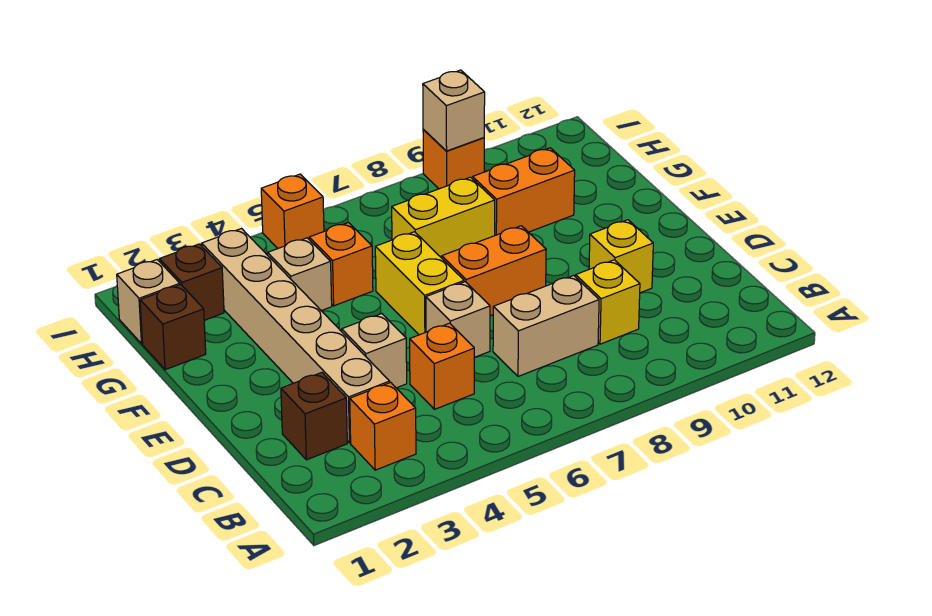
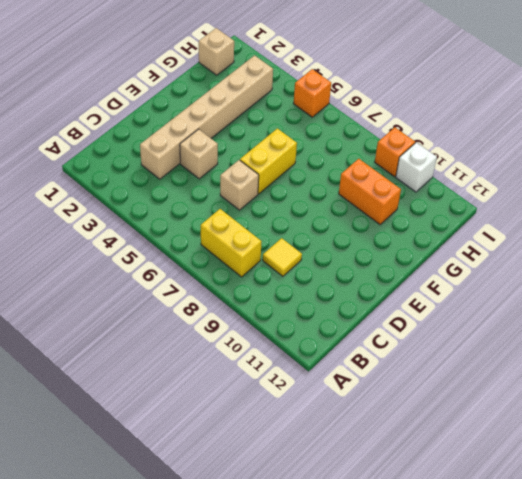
yellow brick B7:B8 level 1 -> yellow brick G7:G8 level 1
yellow tile C9 level 1 -> yellow brick C9 level 1
white brick I10 level 1 -> none
none -> orange brick B3 level 1
none -> brown brick C2 level 1
none -> orange brick C5 level 1

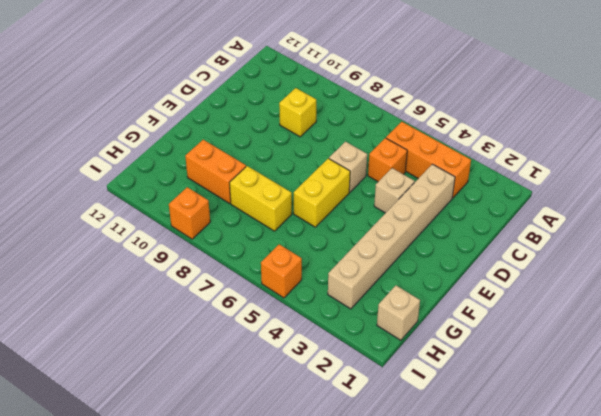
orange brick B3:B5 level 1 -> orange brick B3 level 1
none -> brown brick C2 level 1
none -> tan brick C7:C8 level 1
none -> yellow brick D10 level 1

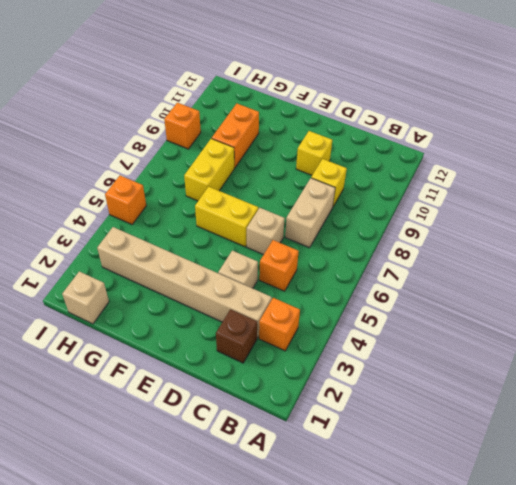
none -> orange brick E7:E8 level 1
none -> brown brick G1 level 1
none -> tan brick G4 level 1

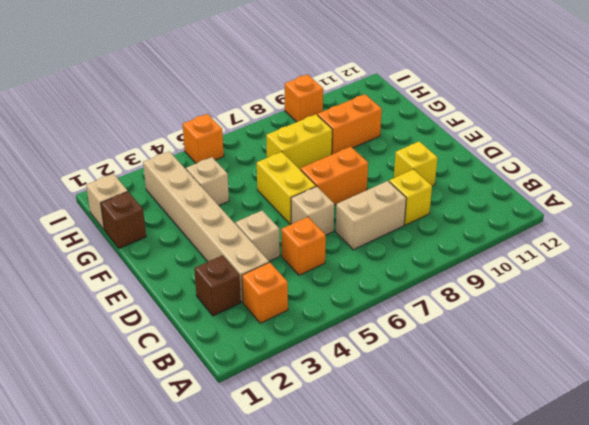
none -> orange brick G5 level 1
none -> brown brick H2 level 1
none -> tan brick I9 level 2

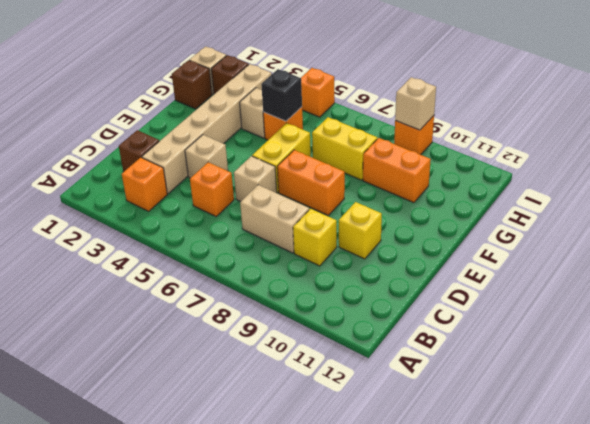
black brick G5 level 2 -> none

